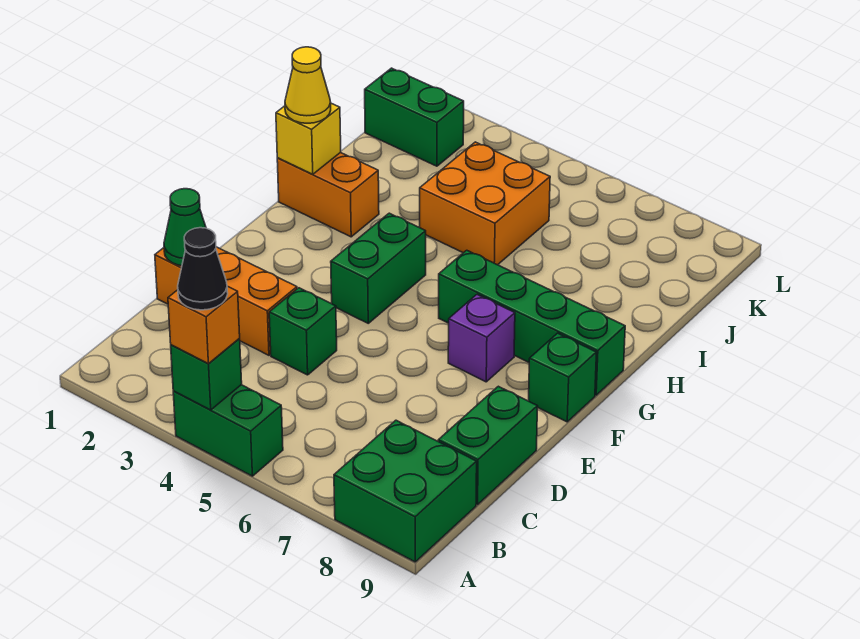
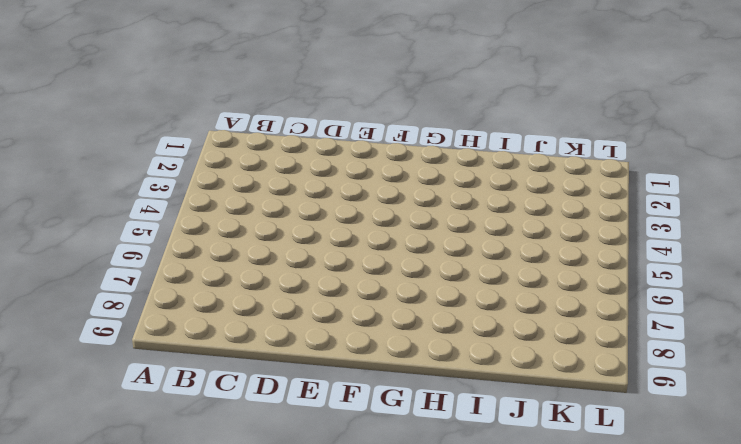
none -> green brick A4:A5 level 1
none -> green brick A8:B9 level 1
none -> green brick C9:D9 level 1

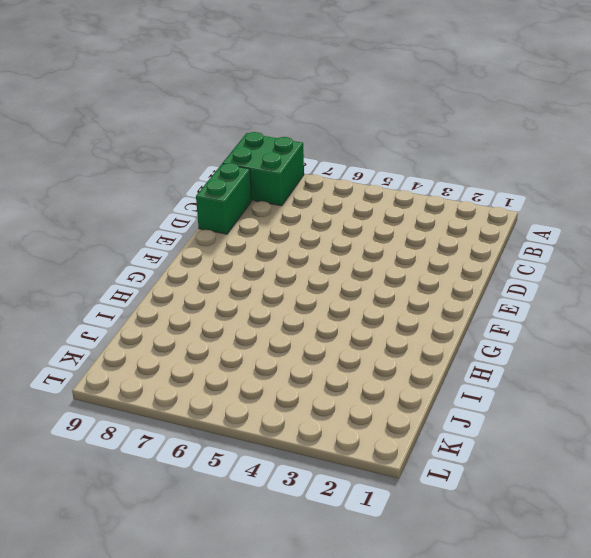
none -> green brick A4:A5 level 1
none -> orange brick D1:D3 level 1
none -> green brick D4 level 1

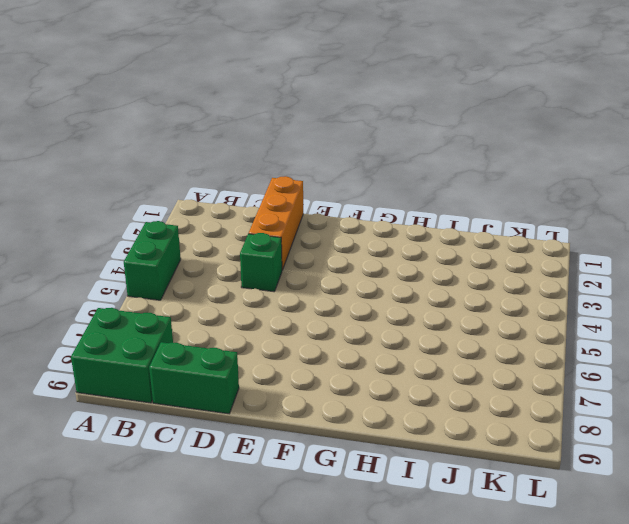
none -> green brick F4:G4 level 1
none -> purple brick F7 level 1
none -> green brick F9 level 1

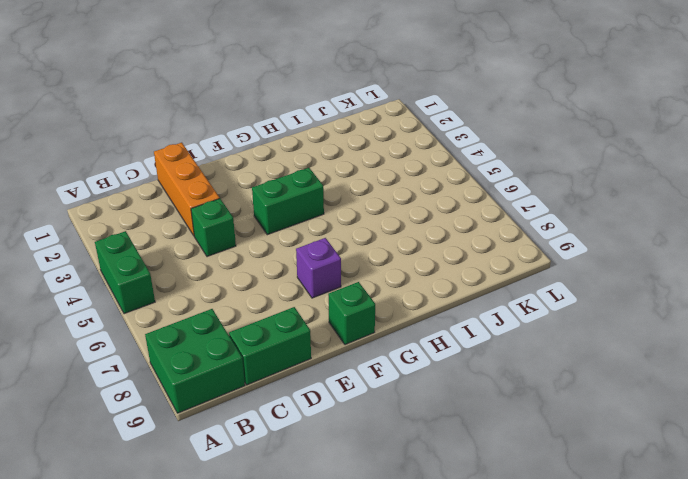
none -> green brick G6:G9 level 1
none -> orange brick H1:H2 level 1
none -> orange brick I4:J5 level 1

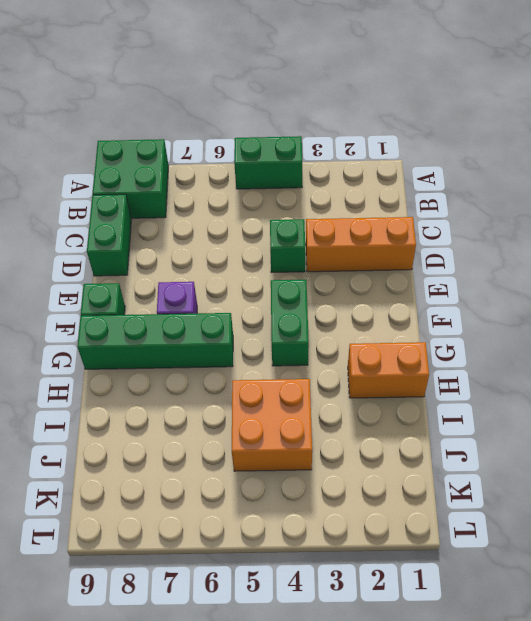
none -> green brick K1:K2 level 1
none -> green brick A4 level 2
none -> green cone D1 level 2

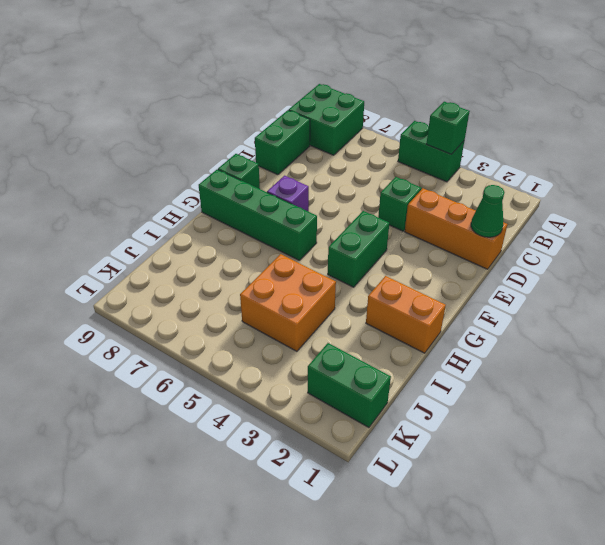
none -> yellow brick H1 level 2
none -> orange brick A4 level 3
none -> yellow cone H1 level 3

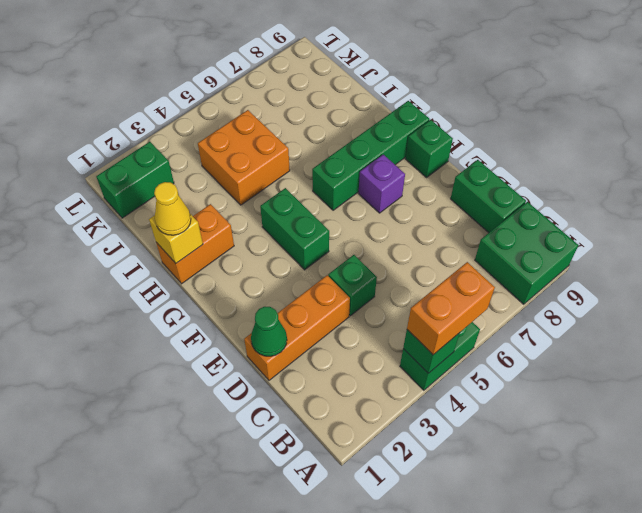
orange brick A4:A5 level 3 -> orange brick A4 level 3
none -> black cone A4 level 4

